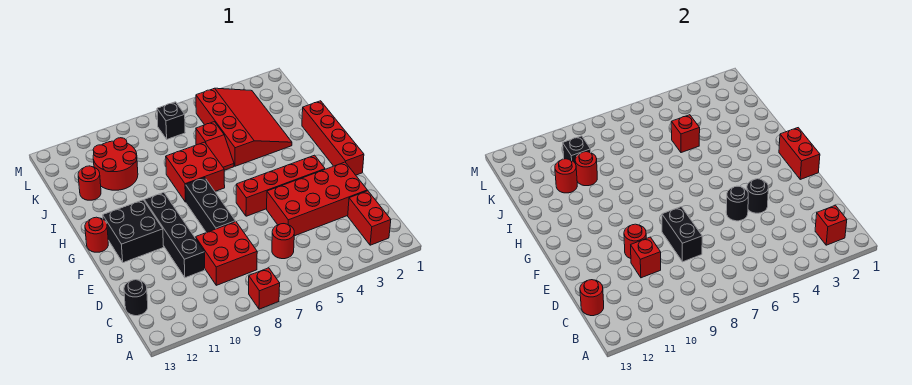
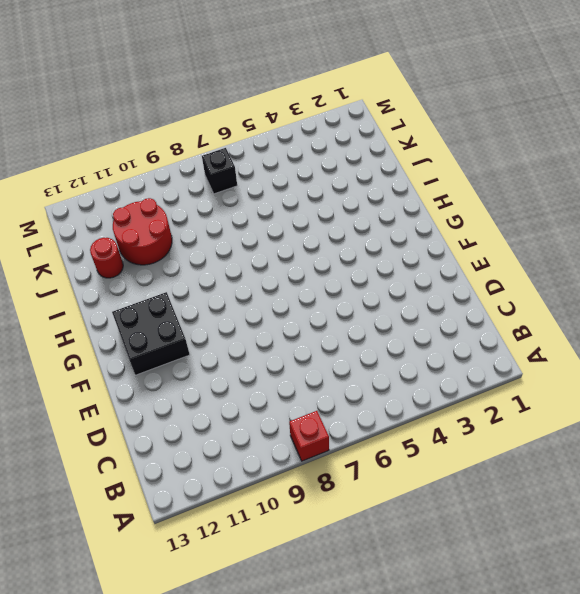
none -> red brick B2:C2 level 1
none -> red round brick C6 level 1
none -> red brick C8:D9 level 1
none -> black round brick C13 level 1

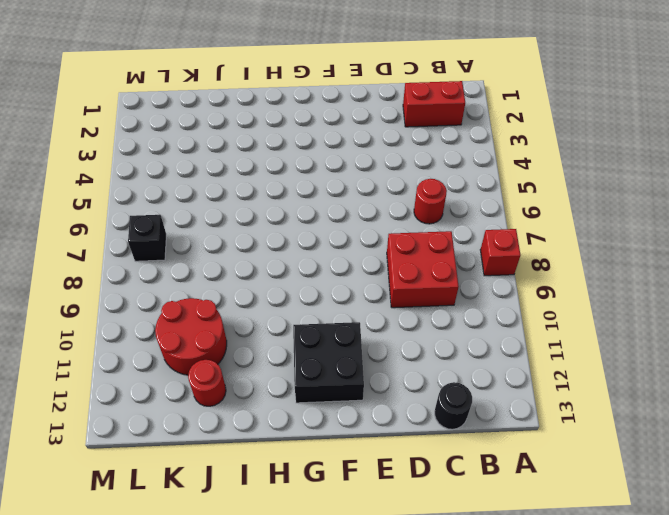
none -> red brick D2:E5 level 1
none -> black brick D10:G10 level 1
none -> black brick E8:G8 level 1
none -> red brick F1:I1 level 1

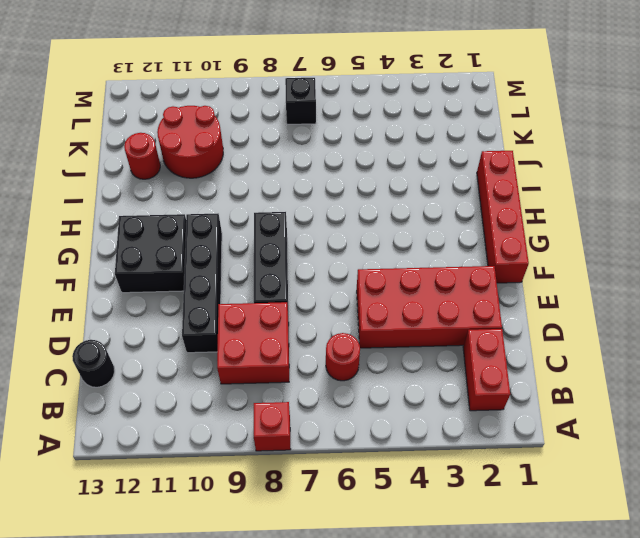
none -> red brick F3:F6 level 1
none -> red round brick G13 level 1
none -> red brick H7:I8 level 1
none -> red slope I3:L5 level 1 top 5

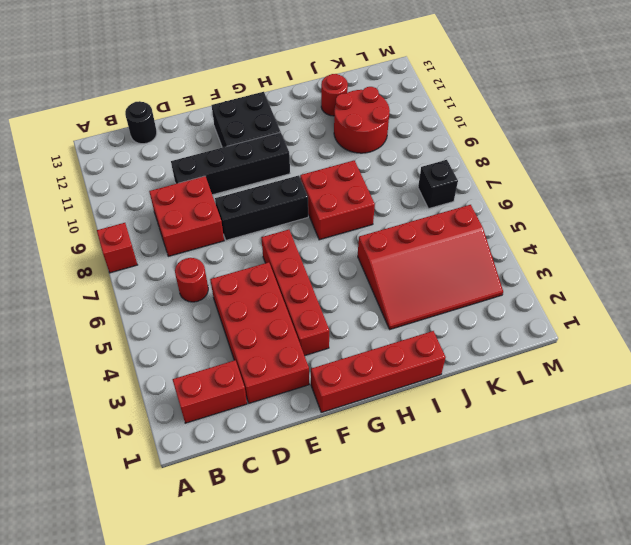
none -> red round brick G13 level 1
none -> red slope I6:J6 level 1 top J
none -> red brick B2 level 2
none -> red round brick C13 level 2

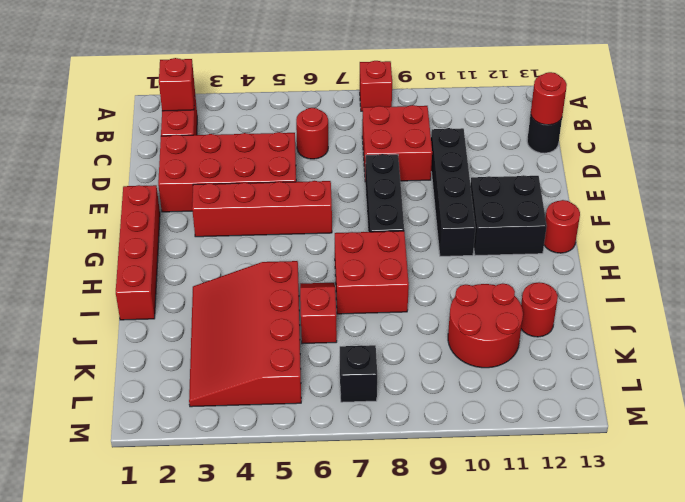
none -> black brick D8:E8 level 2
none -> red brick D10 level 2
none -> black round brick E4 level 2
none -> black round brick E5 level 2

